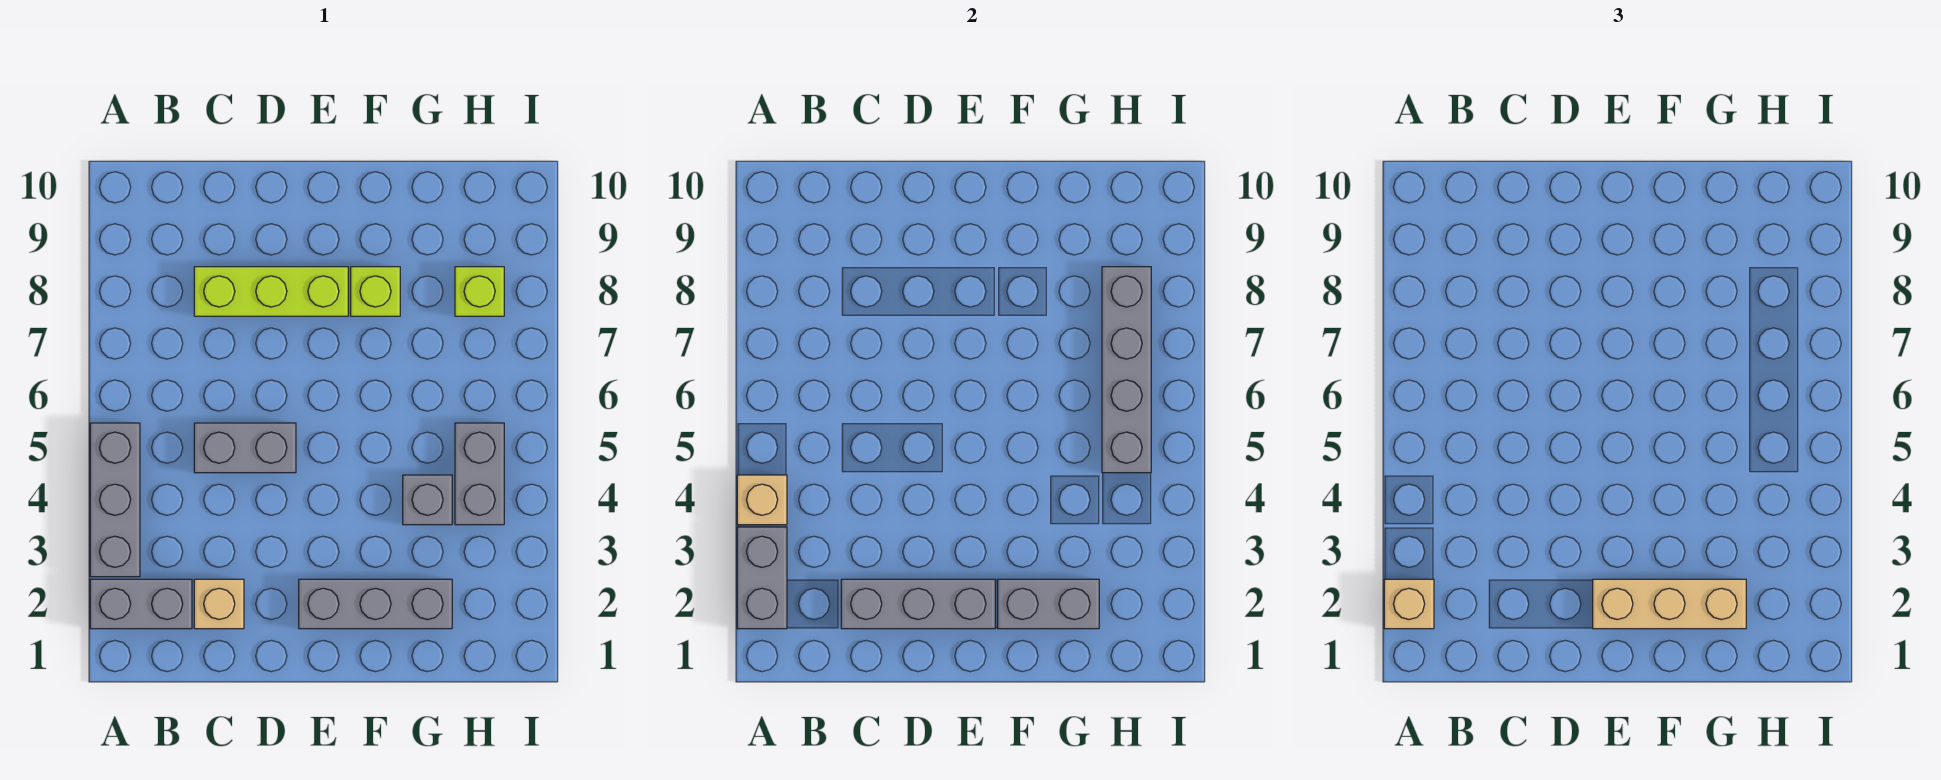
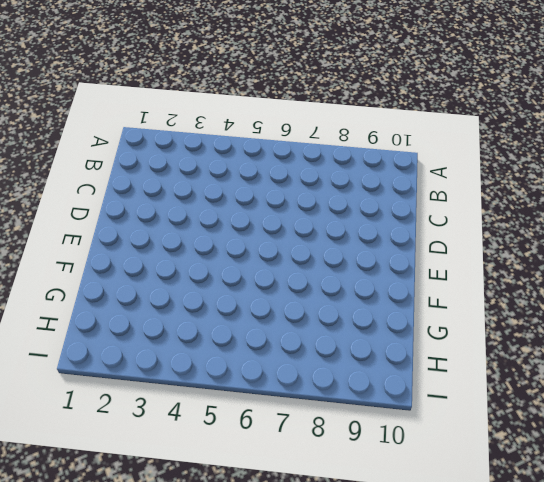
none -> grey brick A2:B2 level 1
none -> grey brick A3:A5 level 1
none -> tan brick C2 level 1

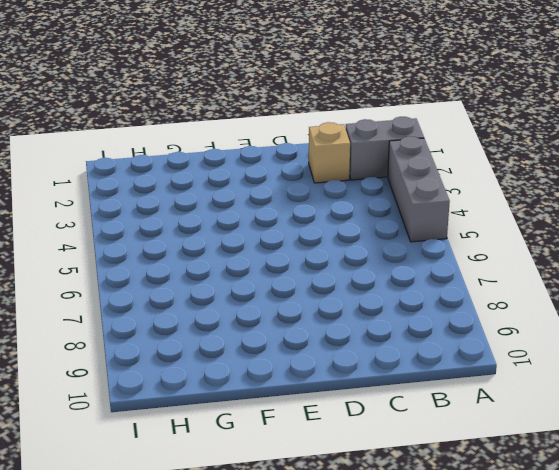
none -> grey brick C5:D5 level 1
none -> lime brick C8:E8 level 1
none -> grey brick E2:G2 level 1

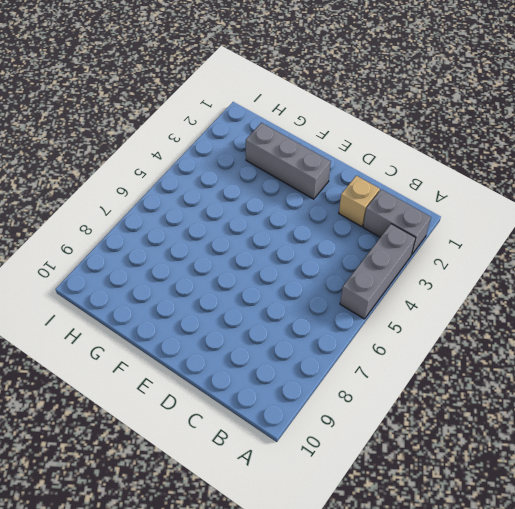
none -> grey brick C5:D5 level 1
none -> lime brick C8:E8 level 1
none -> lime brick F8 level 1

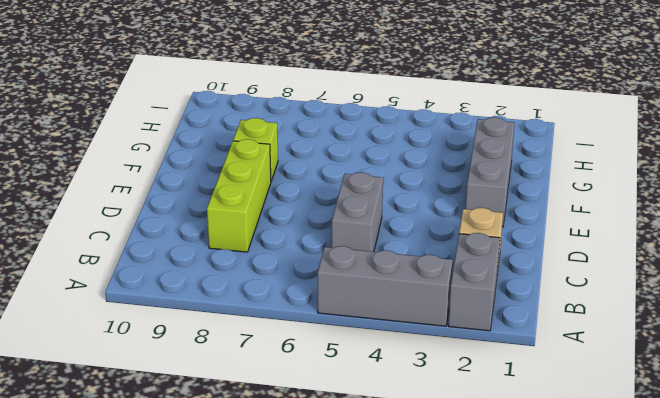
none -> grey brick G4 level 1
none -> grey brick H4:H5 level 1
none -> lime brick H8 level 1

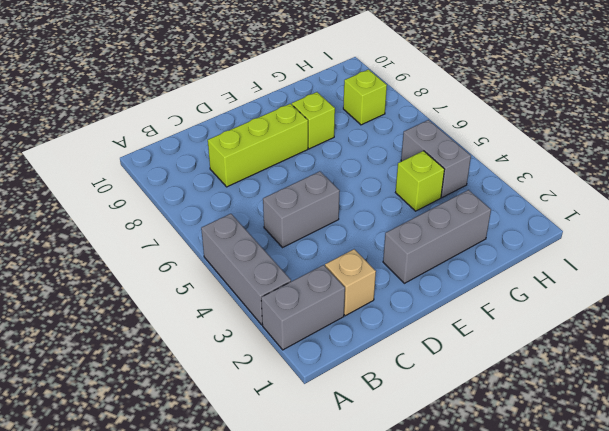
lime brick G4 level 1 -> grey brick G4 level 1
none -> grey brick A2:A3 level 2
none -> tan brick A4 level 2
none -> grey brick C2:E2 level 2

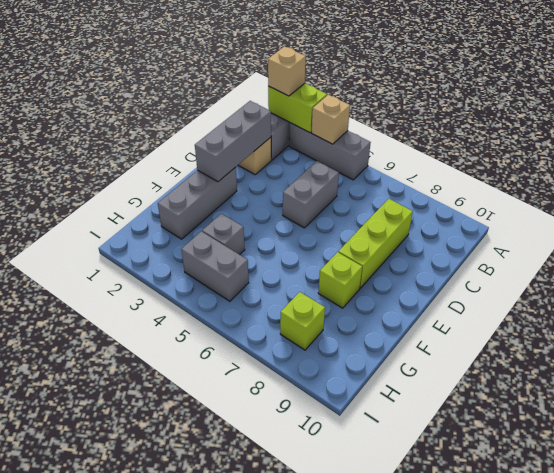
lime brick A2:A3 level 2 -> grey brick A2:A3 level 2
none -> grey brick F2:G2 level 2
none -> grey brick H5:H8 level 2
none -> tan brick E2:G2 level 3

